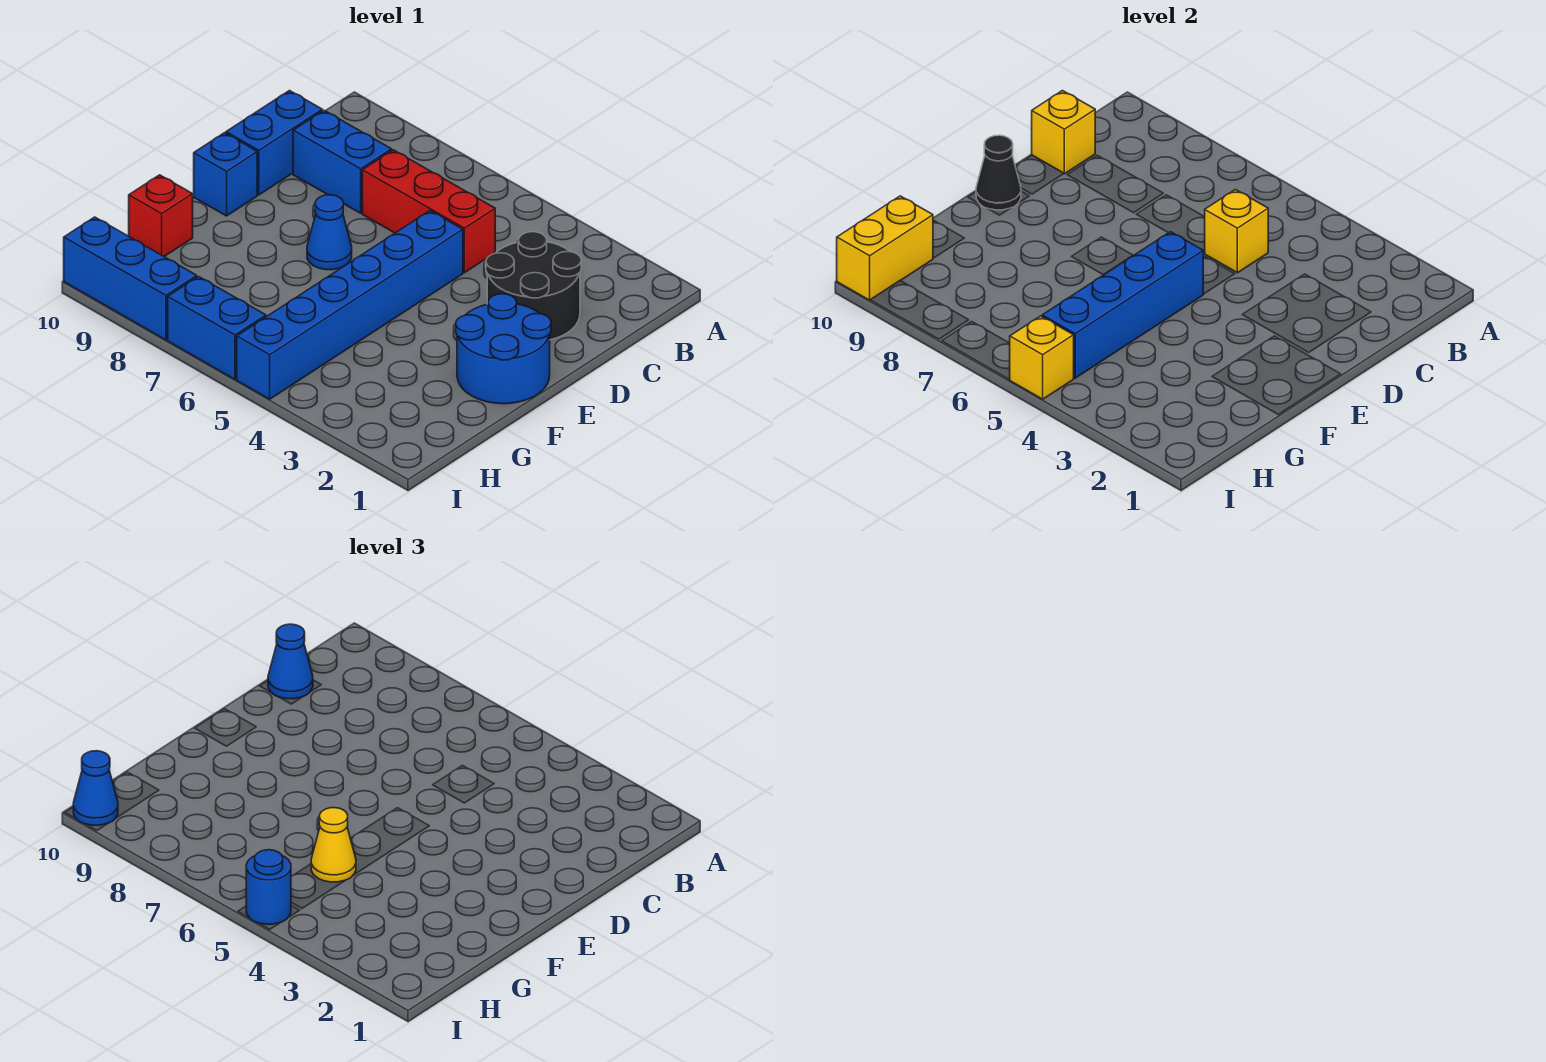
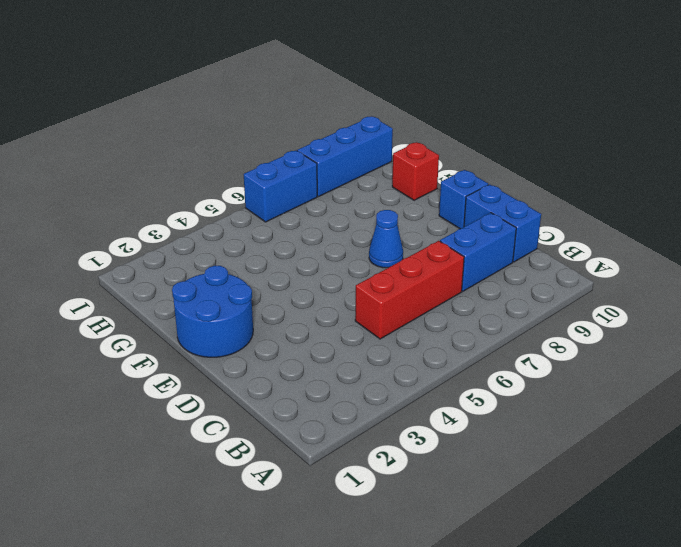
none -> black round brick C2:D3 level 1
none -> blue brick D5:I5 level 1
none -> yellow brick C5 level 2

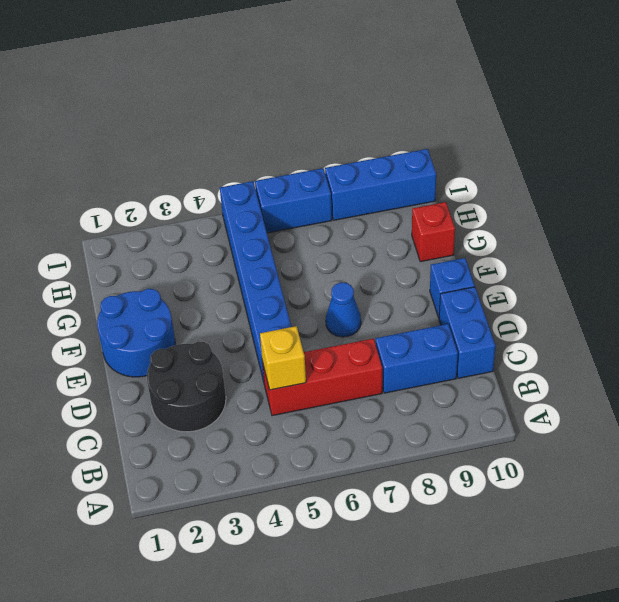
none -> yellow brick C10 level 2
none -> blue brick E5:H5 level 2
none -> black cone E10 level 2

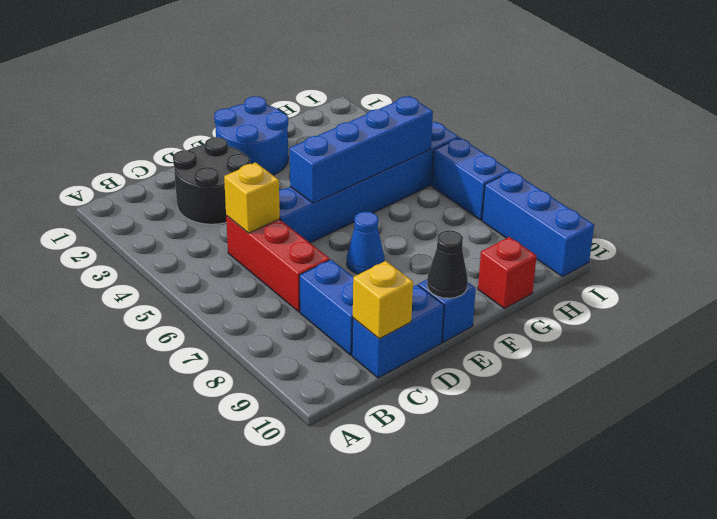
none -> yellow brick H10:I10 level 2
none -> yellow brick I5 level 2
none -> blue cone C10 level 3

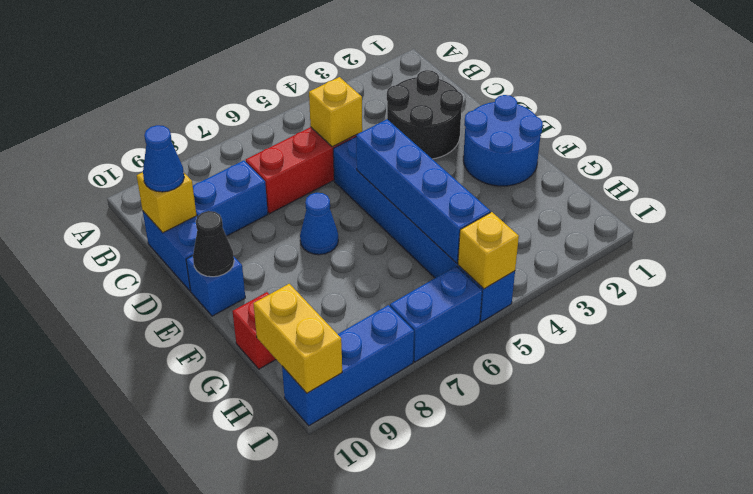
none -> yellow cone G5 level 3
none -> blue round brick I5 level 3
none -> blue cone I10 level 3

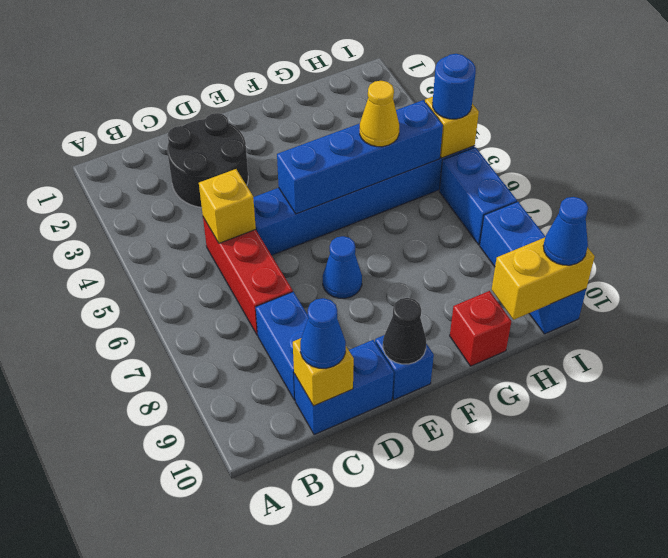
none -> blue round brick E1:F2 level 1

